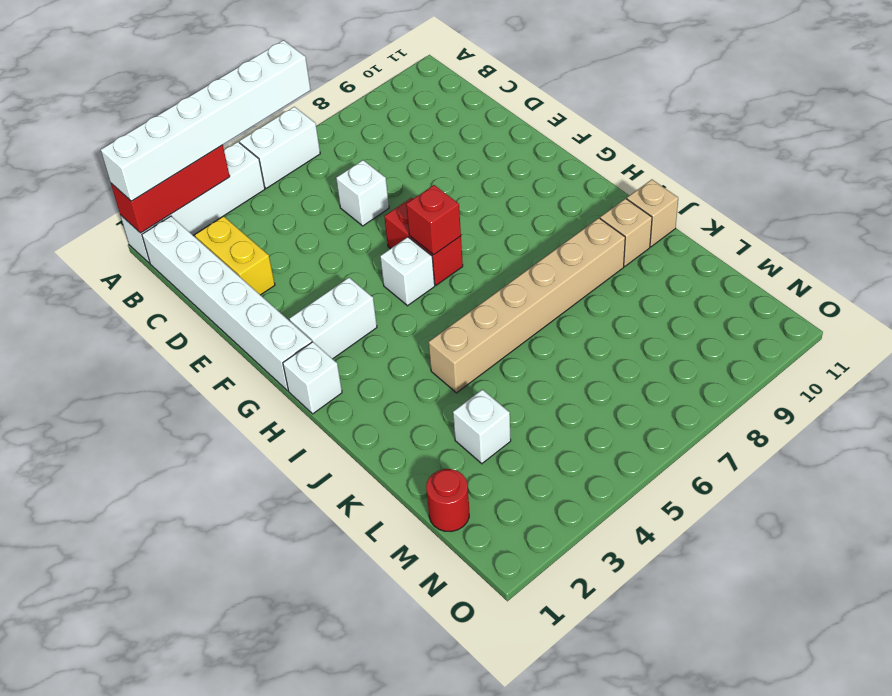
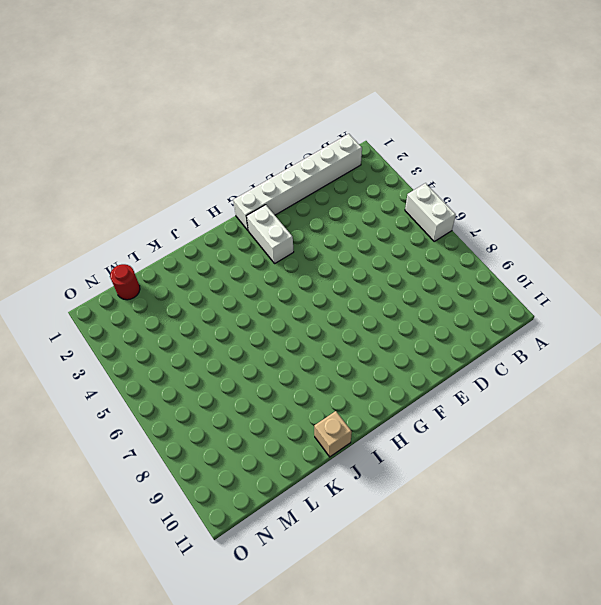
none -> white brick A1:A4 level 1
none -> yellow brick C2:D2 level 1
none -> white brick D6 level 1

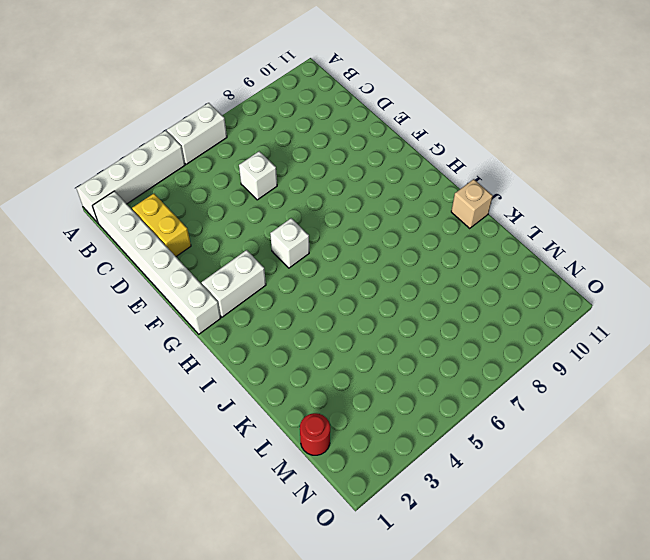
none -> red brick F6:G6 level 1
none -> white brick H1 level 1
none -> tan brick J4:J9 level 1

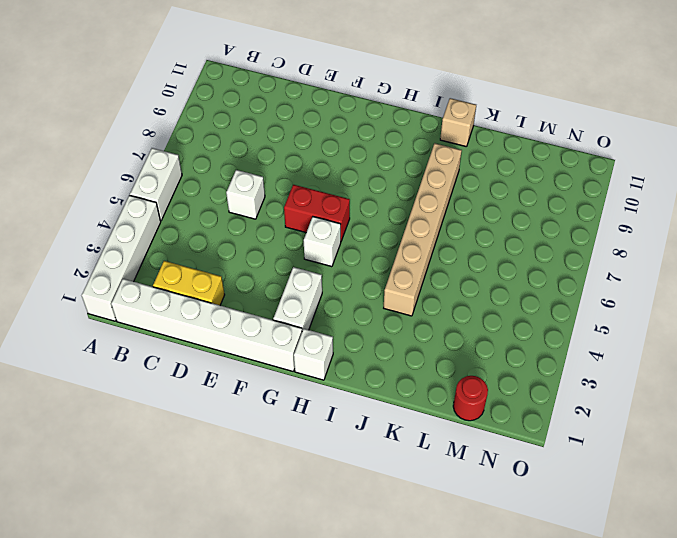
none -> tan brick J10 level 1
none -> white brick L3 level 1
none -> red brick A1:A3 level 2

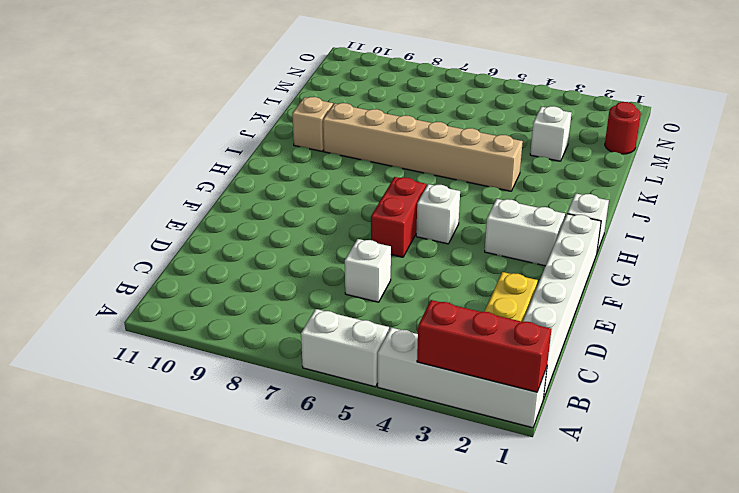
none -> tan brick J11 level 1
none -> red brick G6 level 2
none -> white brick A1:A6 level 3

